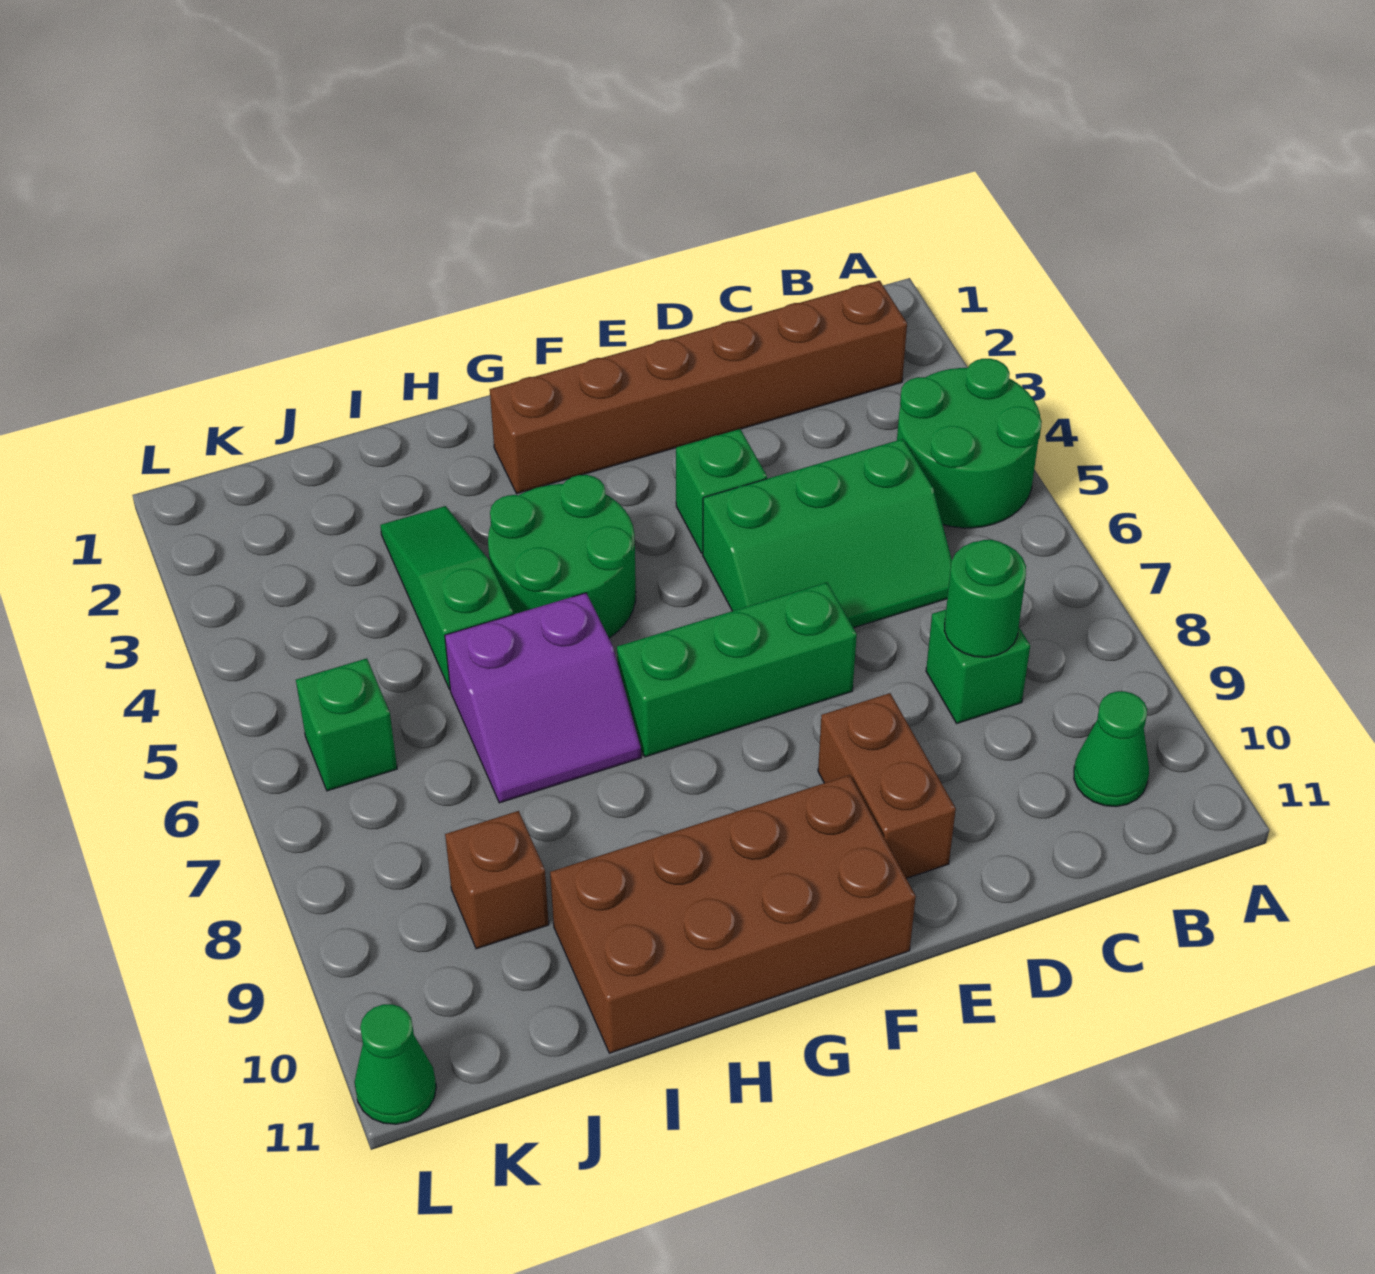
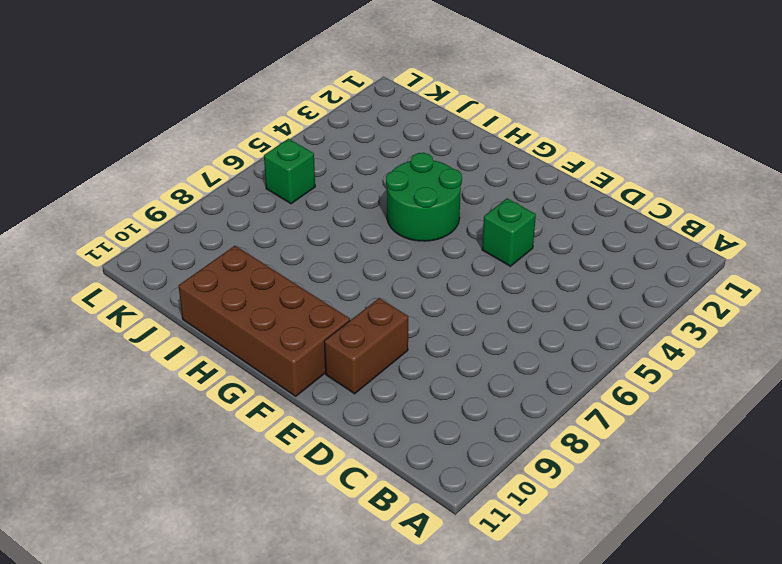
none -> green round brick A4:B5 level 1
none -> brown brick B2:G2 level 1
none -> green cone B10 level 1

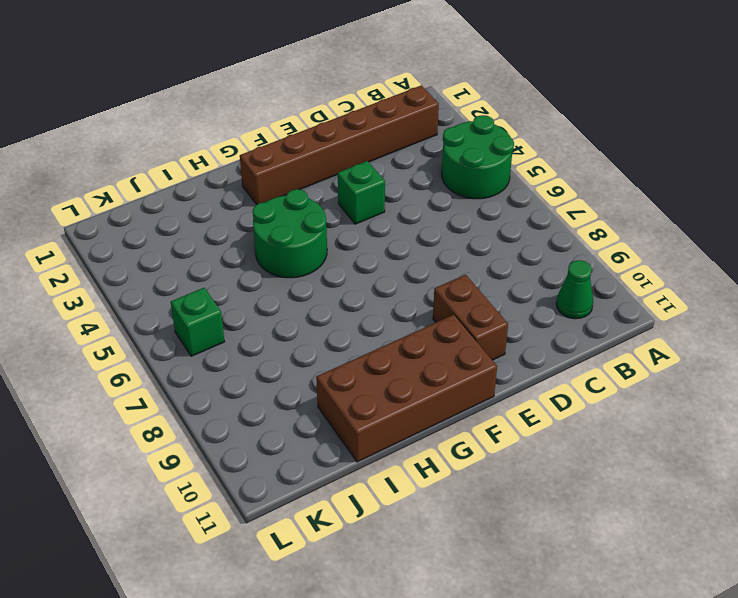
none -> green slope C5:E6 level 1 top 5
none -> green brick C8 level 1
none -> green brick E7:G7 level 1

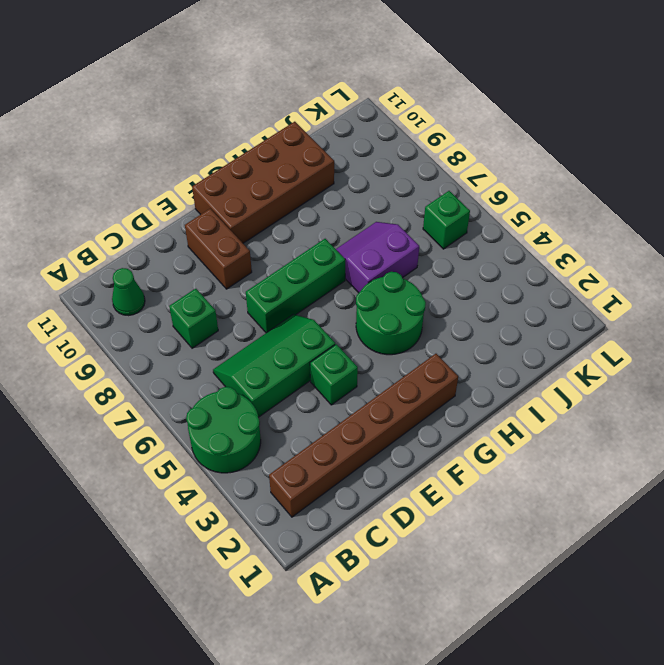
none -> green slope I3:I5 level 1 top 5
none -> brown brick J9 level 1
none -> green cone L11 level 1

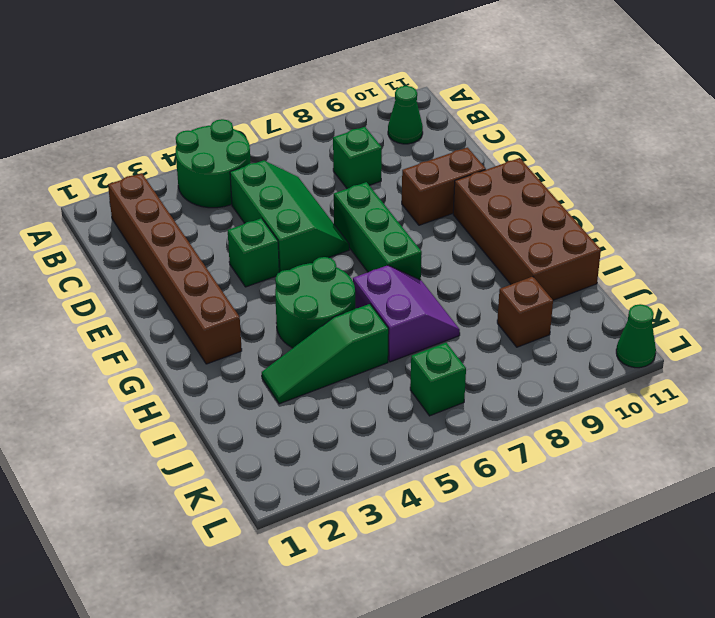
none -> green round brick C8 level 2

